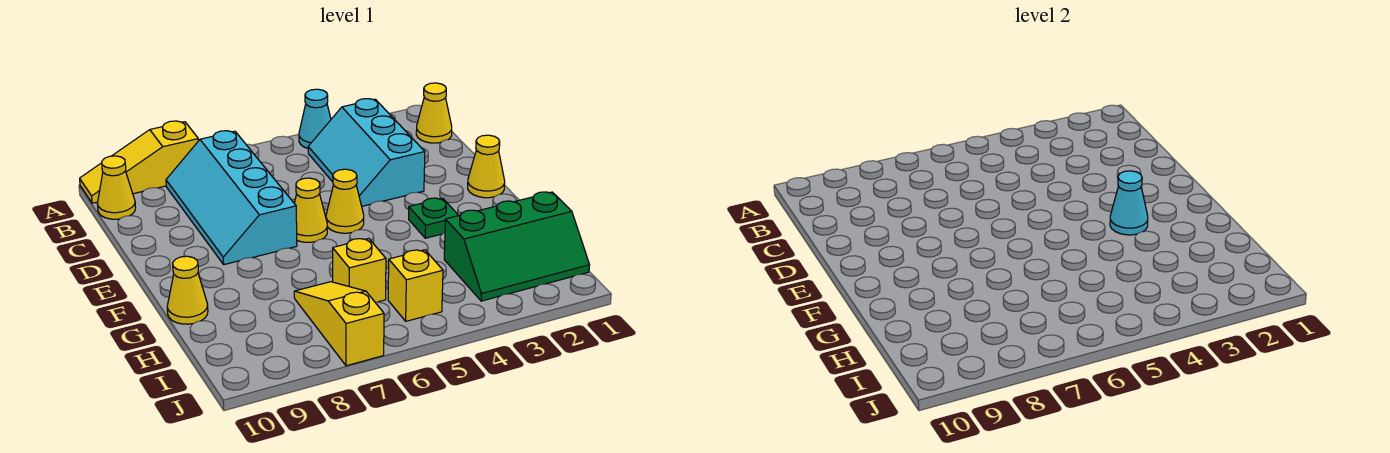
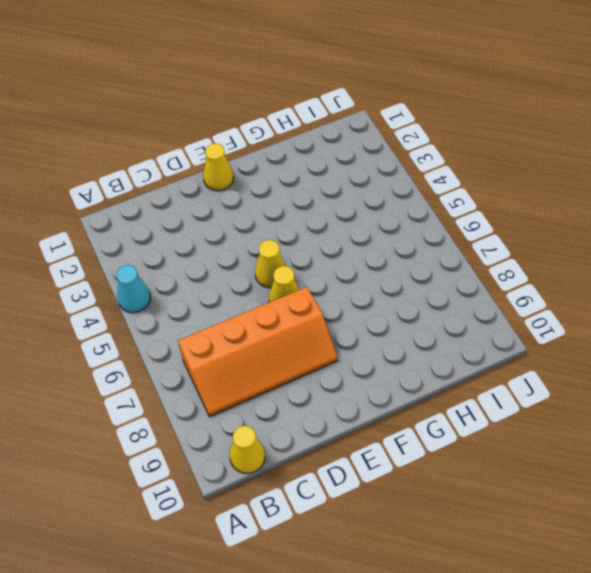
orange slope B7:E8 level 1 top 7 -> cyan slope B7:E8 level 1 top 7
none -> yellow slope A8:A10 level 1 top 8
none -> yellow cone B1 level 1
none -> cyan slope B3:D4 level 1 top 3

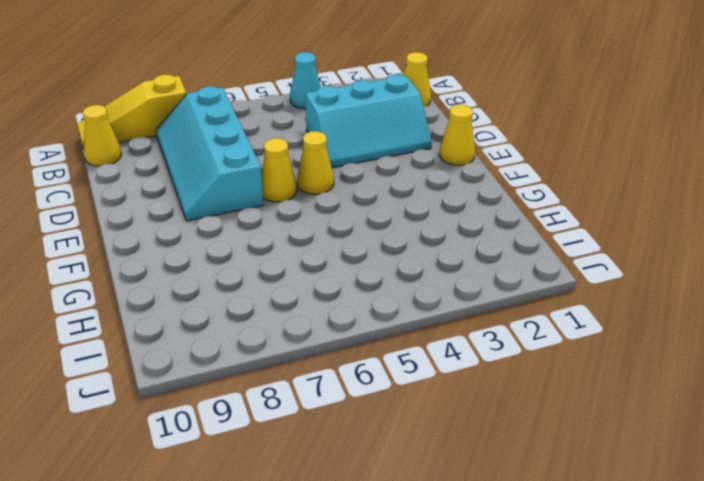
cyan slope C2:D4 level 1 top C -> cyan slope B3:D4 level 1 top 3
none -> green plate F3 level 1
none -> yellow cone G10 level 1
none -> green slope H1:I3 level 1 top H

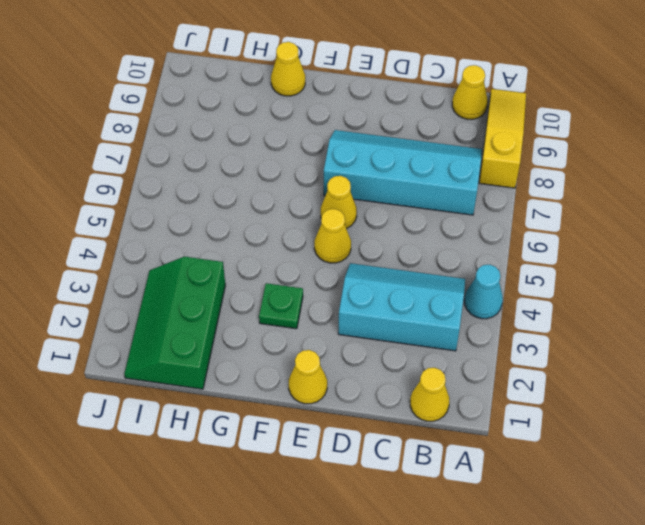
none -> yellow brick H6 level 1
none -> yellow slope H7:J7 level 1 top J
none -> yellow brick I5 level 1

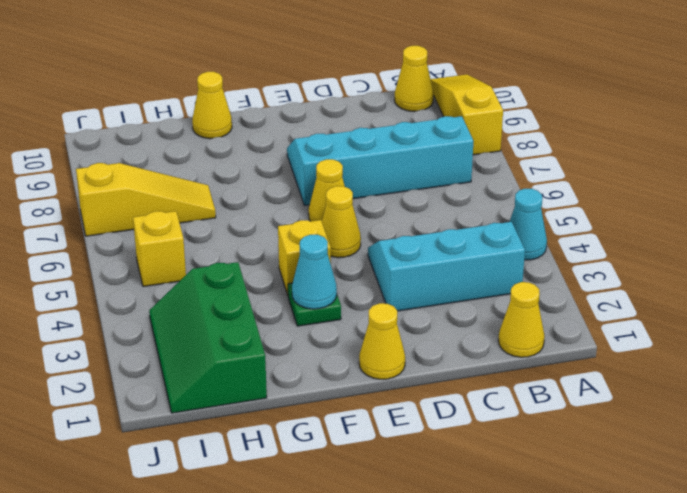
yellow brick F4 level 1 -> yellow brick H6 level 1

